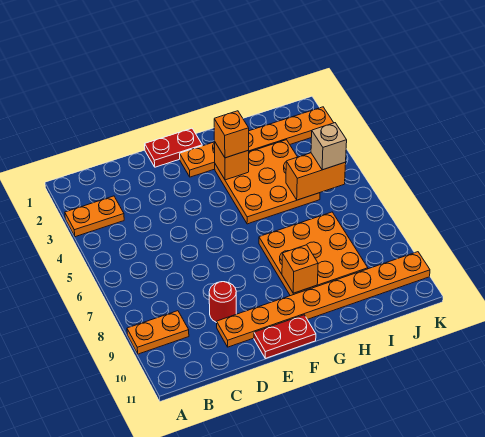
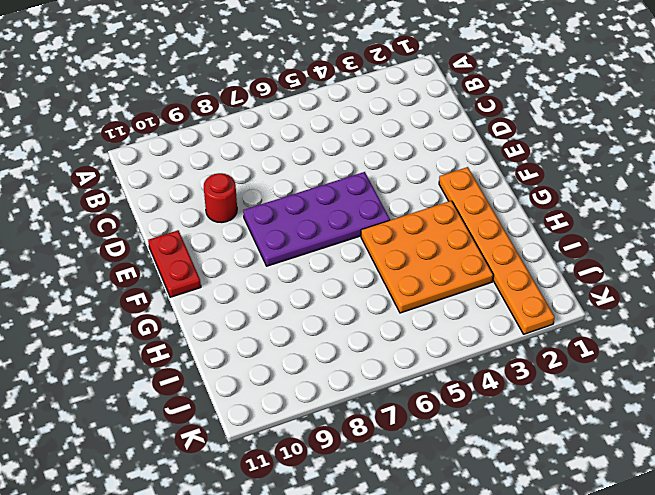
purple plate E5:F8 level 1 -> none
none -> orange plate A3:B3 level 1
none -> orange plate A9:B9 level 1
none -> orange plate D10:K10 level 1

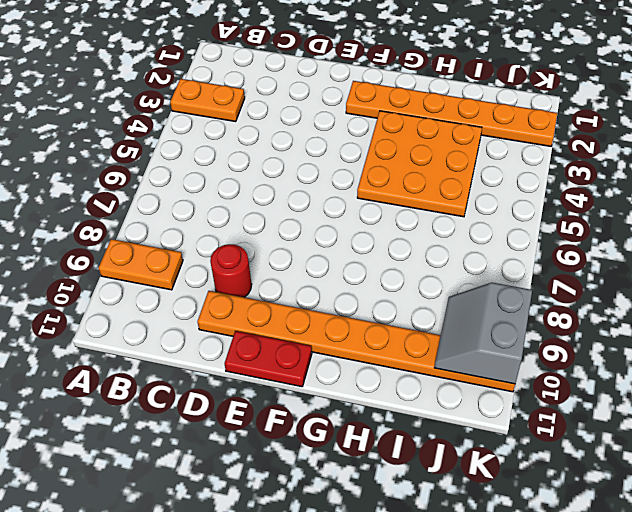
grey slope J9:K10 level 2 top K -> none
none -> red plate E1:F1 level 1
none -> orange plate G7:I9 level 1
none -> orange brick G3 level 2

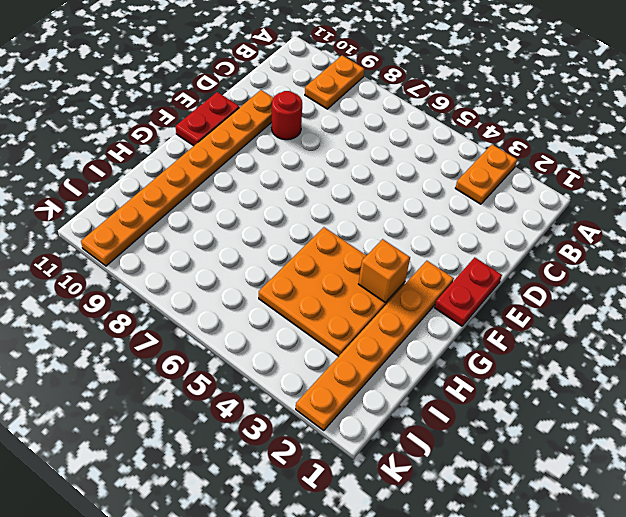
none -> orange plate G7:I9 level 1
none -> orange brick G9 level 2
none -> orange brick I5:J5 level 2

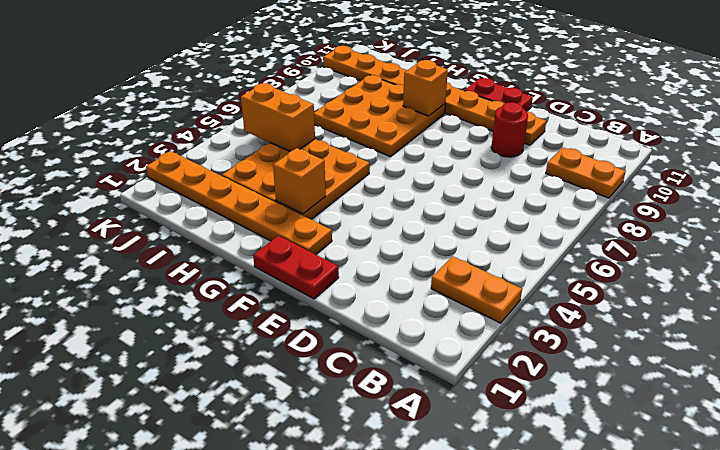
none -> orange brick G3 level 3
none -> tan brick J5 level 3

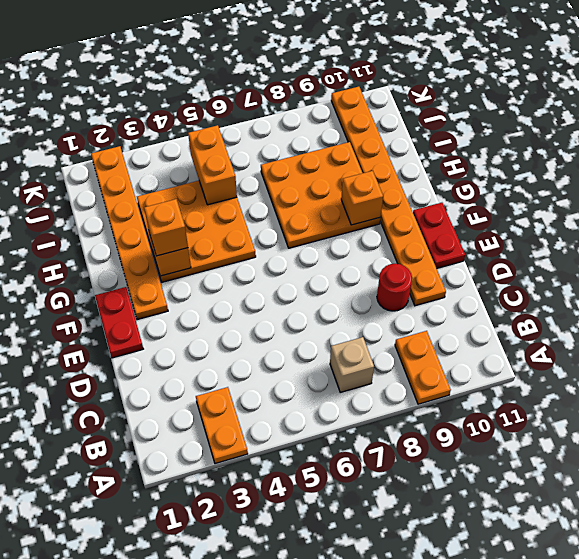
tan brick B7 level 1 -> tan brick J5 level 3

